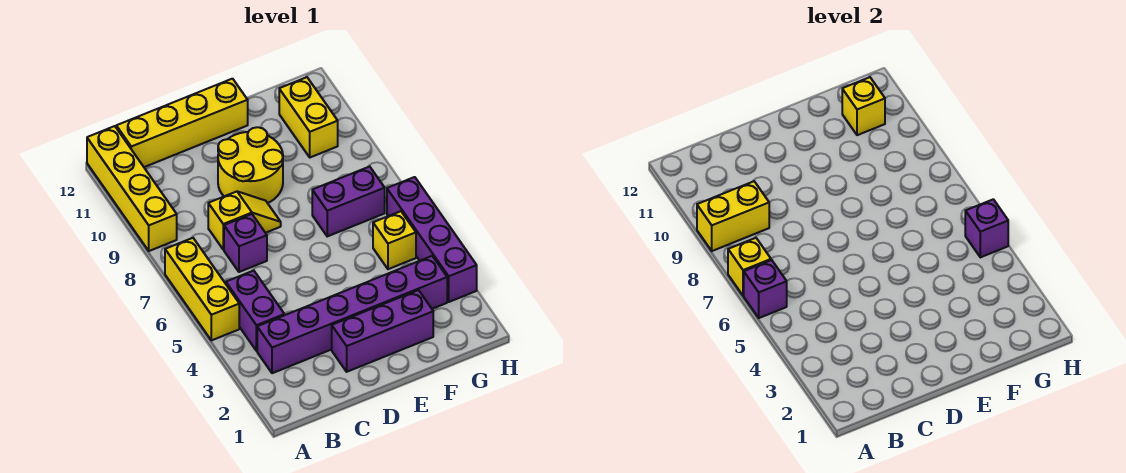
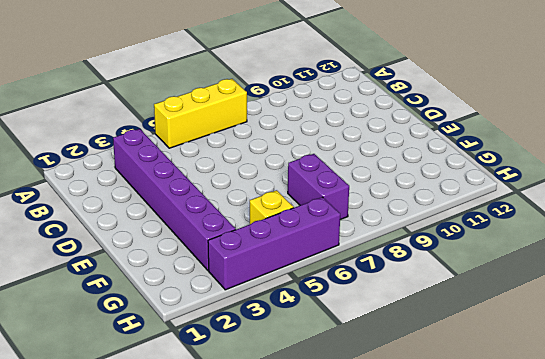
none -> yellow brick A9:A12 level 1
none -> purple brick B4:B5 level 1
none -> yellow brick B12:E12 level 1

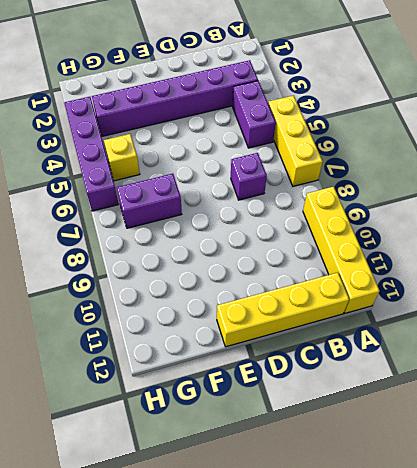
none -> yellow slope C8:D8 level 1 top C
none -> purple brick D2:F2 level 1
none -> yellow round brick D9:E10 level 1

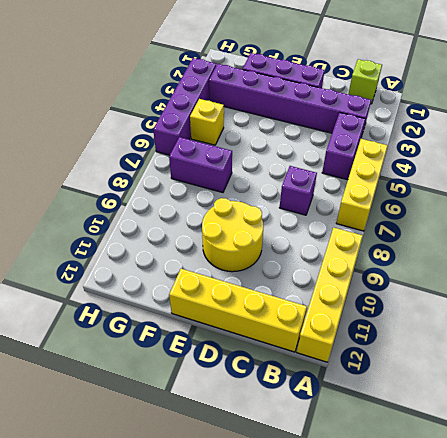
lime brick B1 level 1 -> none
none -> yellow slope C8:D8 level 1 top C
none -> yellow brick G10:G11 level 1
none -> purple brick A6 level 2

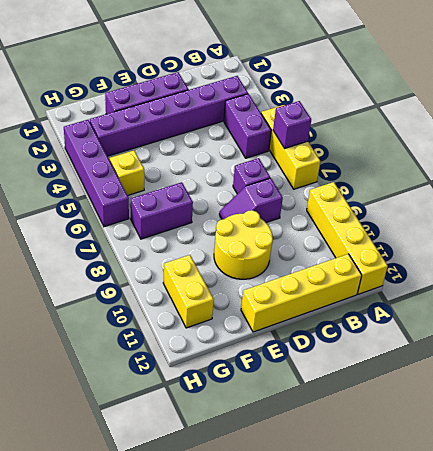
purple slope C8:D8 level 1 top C -> yellow slope C8:D8 level 1 top C
none -> yellow brick A7 level 2
none -> yellow brick A9:B9 level 2
none -> yellow brick G11 level 2

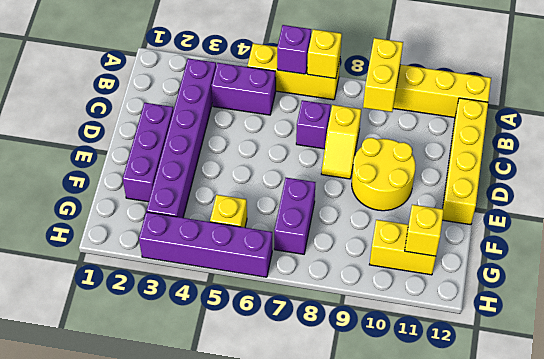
none -> purple brick H5 level 2

